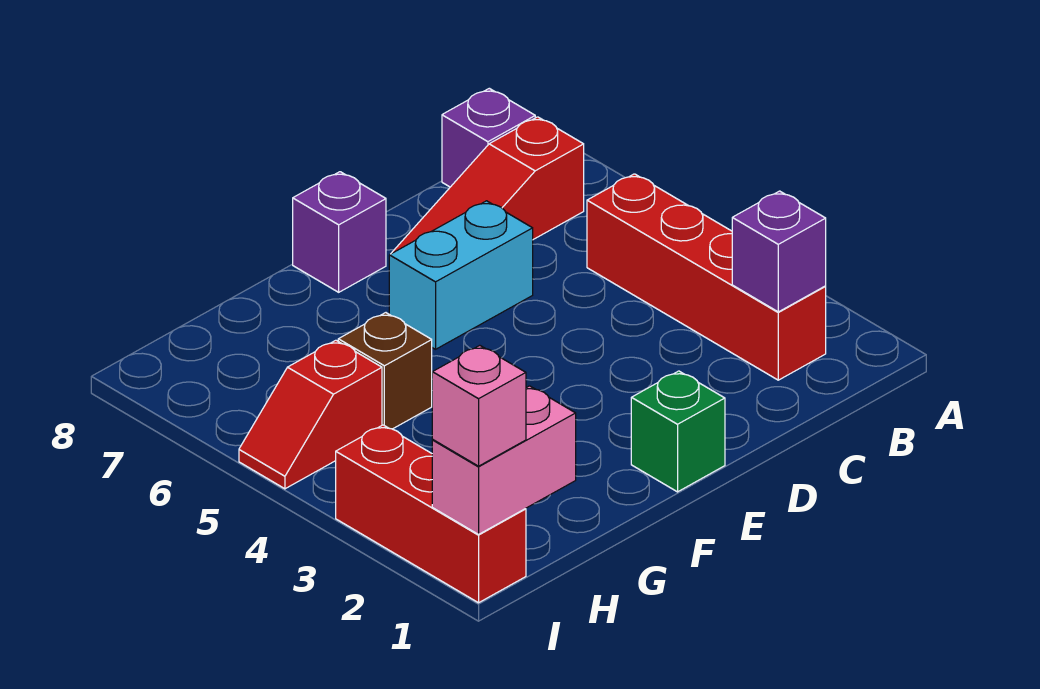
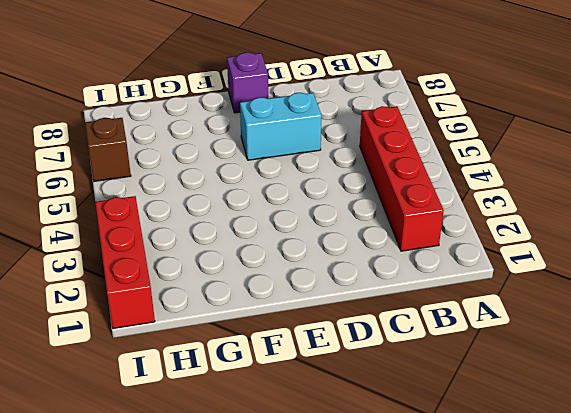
brown brick I6 level 1 -> brown brick G5 level 1
none -> red slope B7:D7 level 1 top B
none -> purple brick B8 level 1
none -> green brick E1 level 1

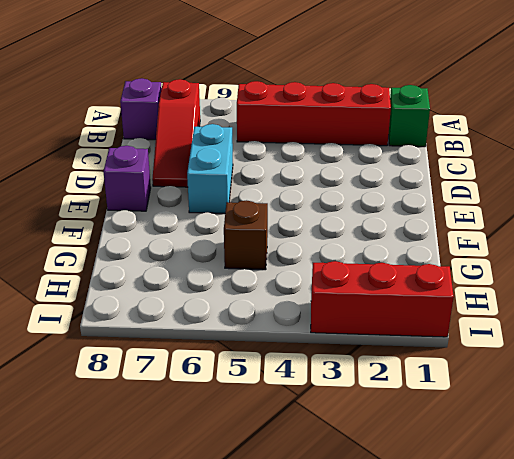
green brick B1 level 1 -> green brick E1 level 1
none -> red slope H5:I5 level 1 top H
none -> purple brick B2 level 2
none -> pink brick H1:I1 level 2

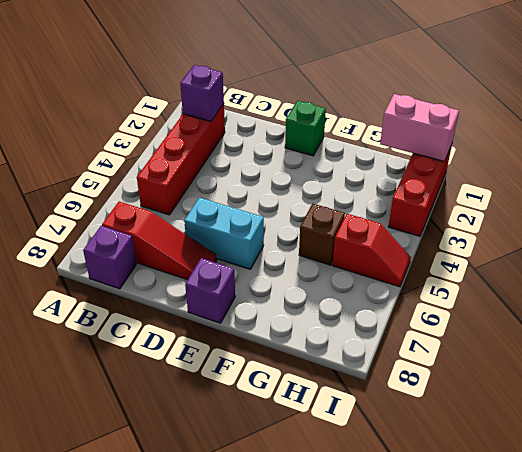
none -> pink brick I1 level 3

